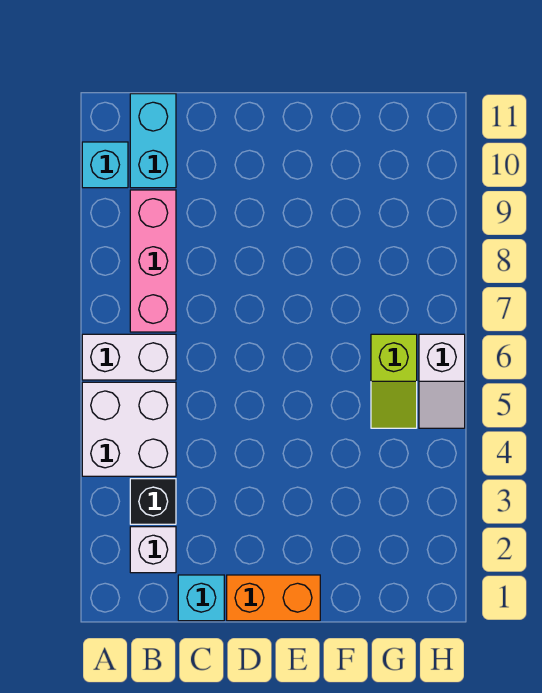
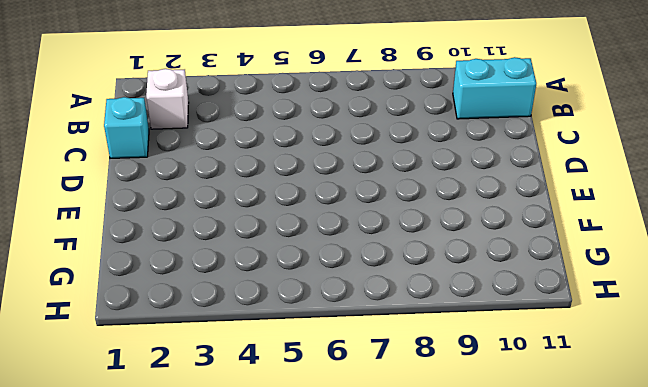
none -> white brick A4:B5 level 1
none -> white brick A6:B6 level 1

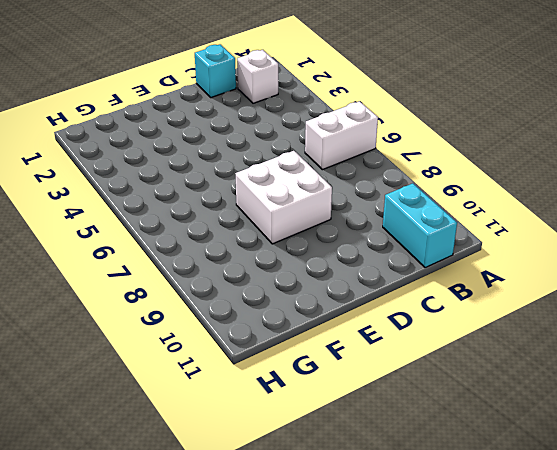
white brick D7:E8 level 1 -> white brick A4:B5 level 1
none -> cyan brick A10 level 1
none -> black brick B3 level 1

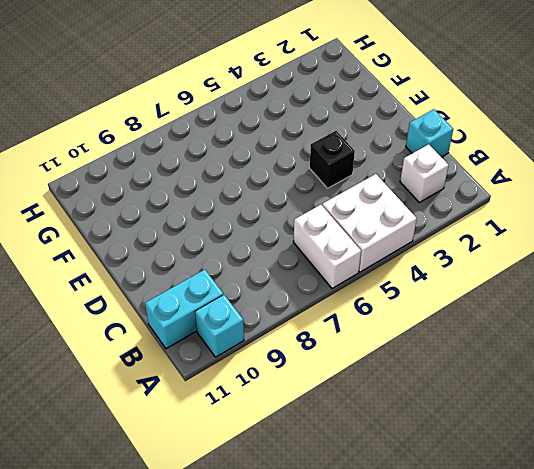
black brick D4 level 1 -> black brick B3 level 1
none -> pink brick B7:B9 level 1
none -> orange brick D1:E1 level 1

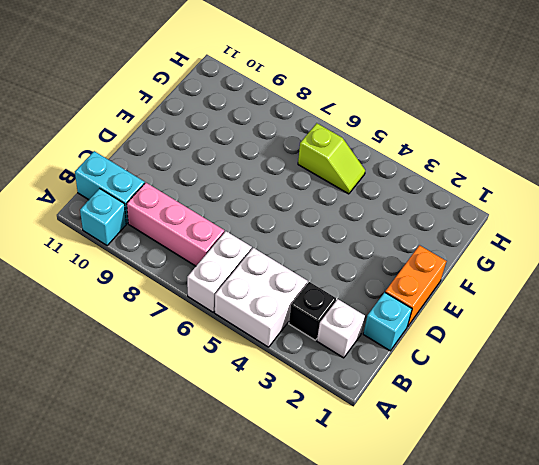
none -> white slope H5:H6 level 1 top 6

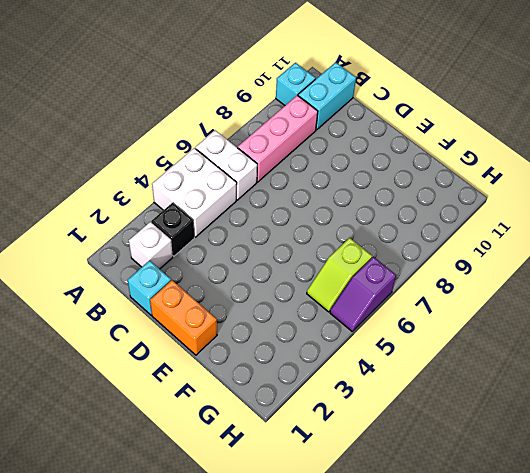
purple slope H5:H6 level 1 top 6 -> white slope H5:H6 level 1 top 6

